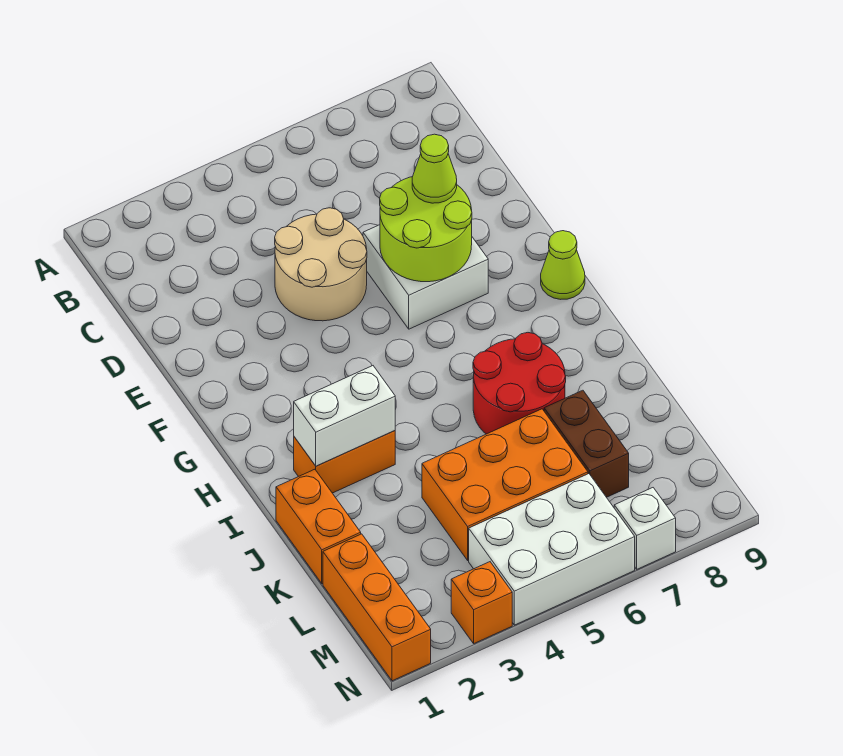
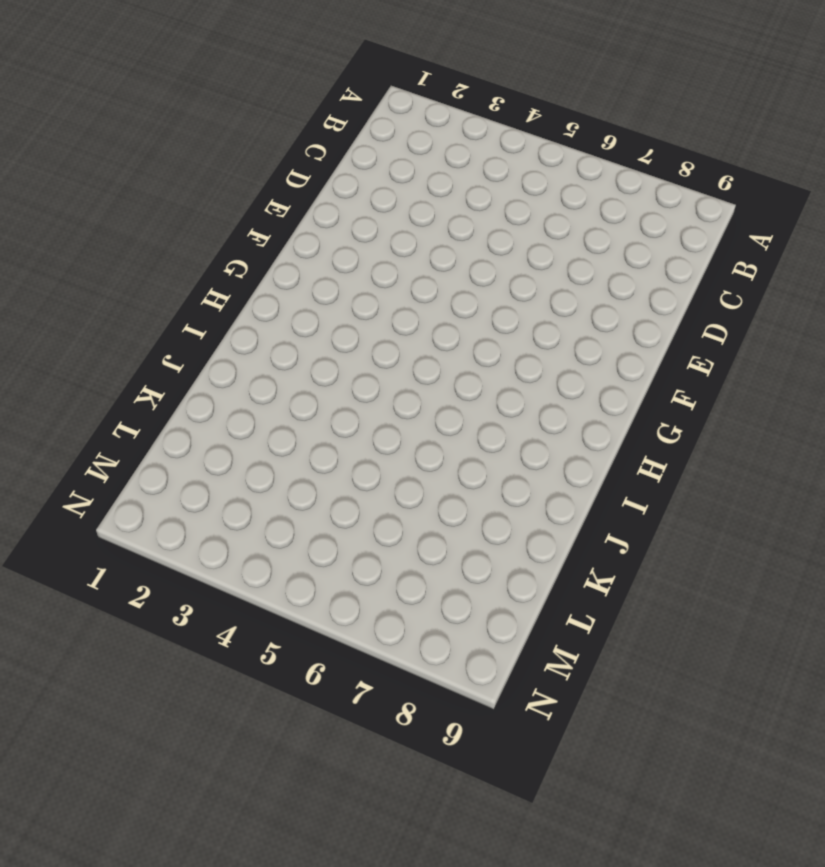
none -> tan round brick D4:E5 level 1
none -> white brick E6:F7 level 1
none -> lime cone G9 level 1

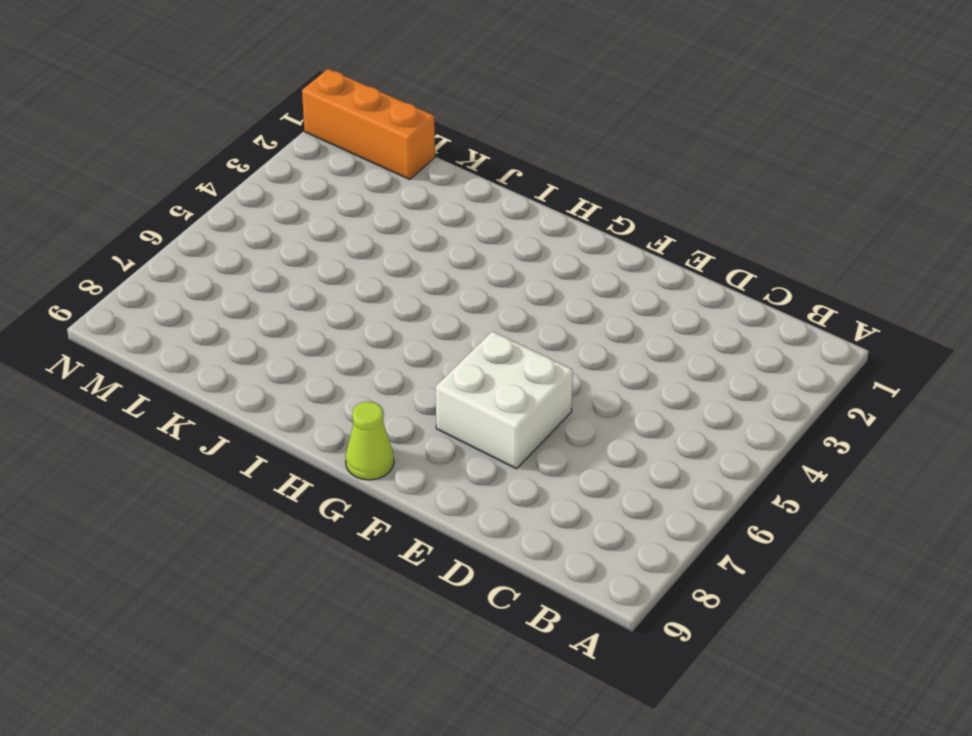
none -> tan round brick D4:E5 level 1
none -> orange brick I2:I3 level 1
none -> red round brick I6:J7 level 1

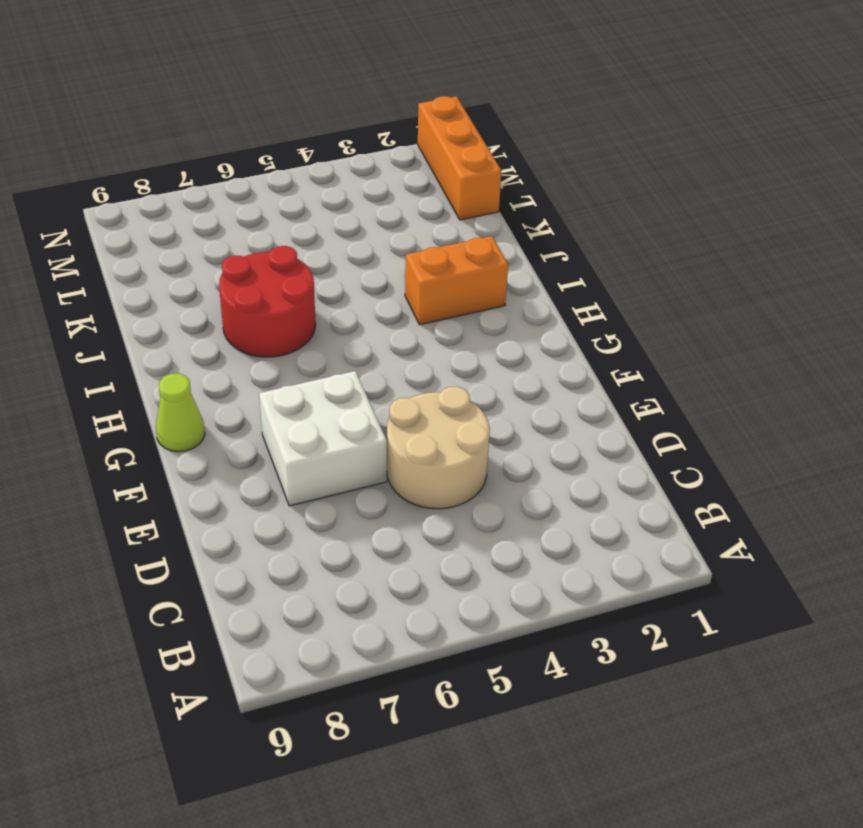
none -> orange brick J1:K1 level 1
none -> orange brick K4:L6 level 1
none -> brown brick K7:L7 level 1

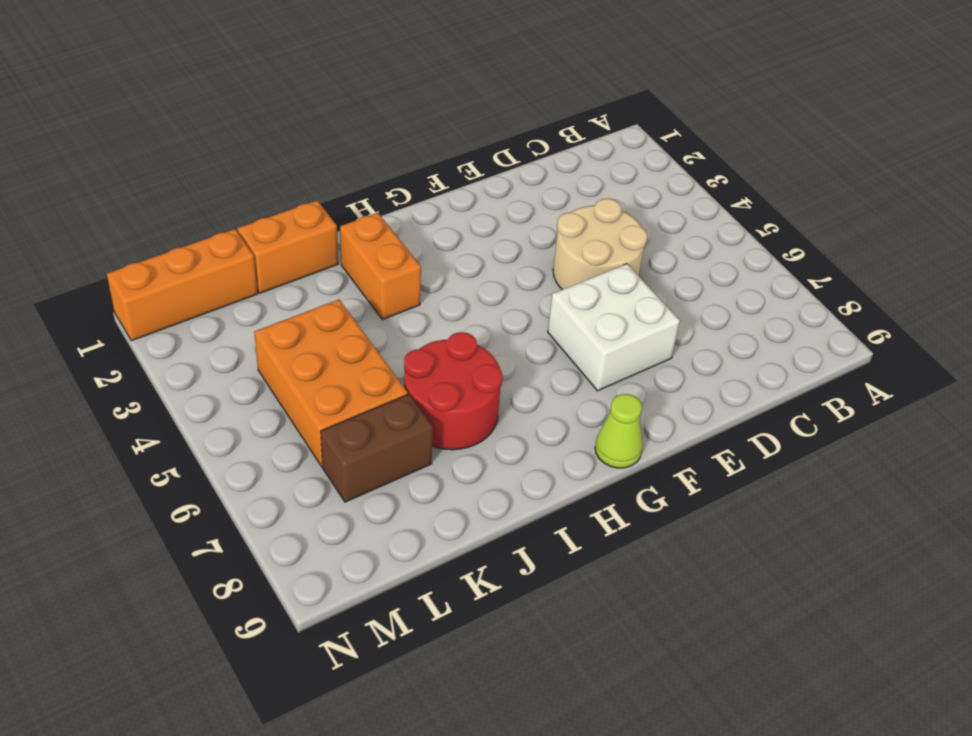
none -> white brick M4:N6 level 1
none -> orange brick N3 level 1
none -> white brick N7 level 1

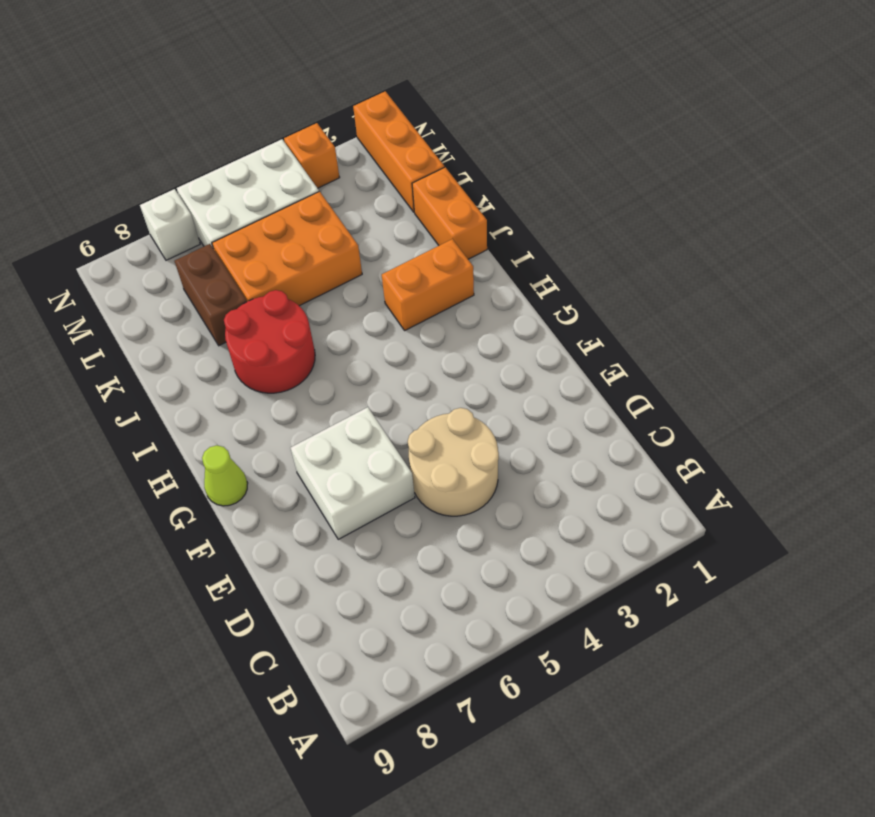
none -> lime round brick E6:F7 level 2
none -> white brick I2:I3 level 2
none -> lime cone E7 level 3

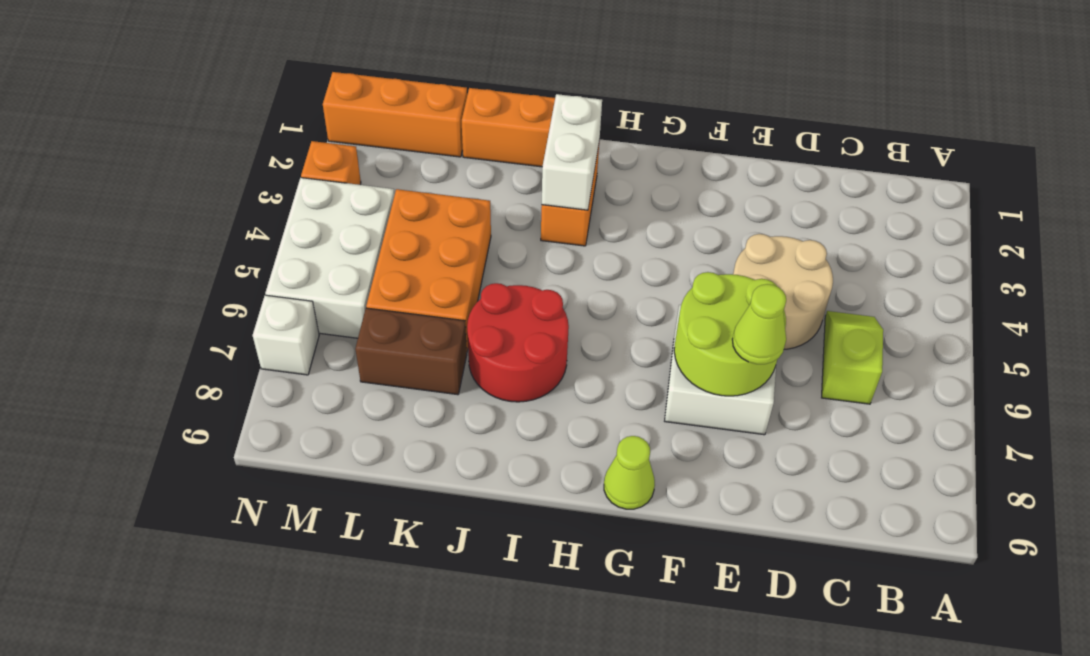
lime slope C5:C6 level 1 top 6 -> none

